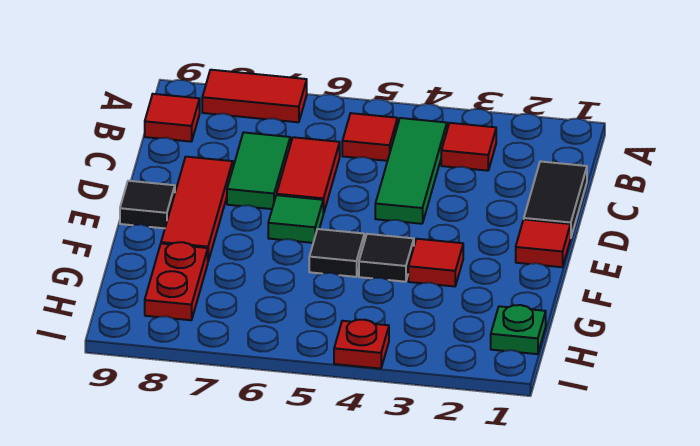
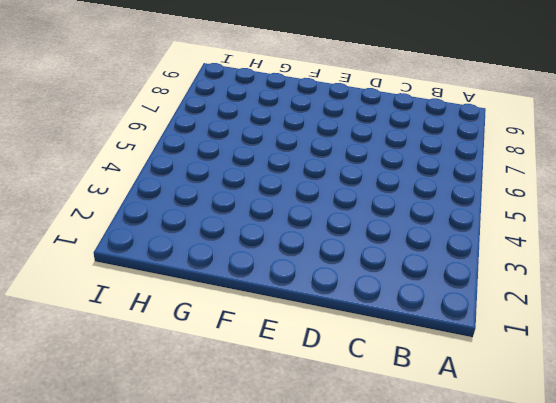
none -> red tile A7:A8 level 1
none -> red tile B3 level 1
none -> green tile B4:D4 level 1

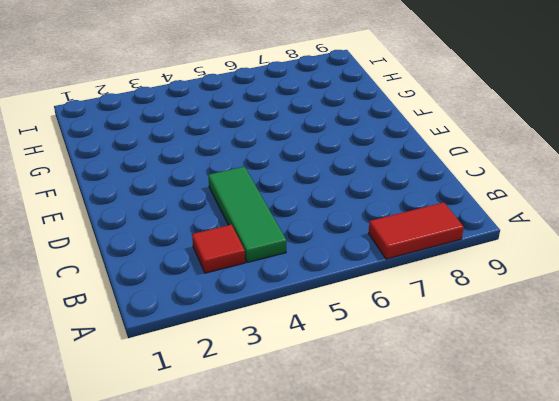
none -> red tile B5 level 1
none -> red tile B9 level 1
none -> black tile C1:D1 level 1

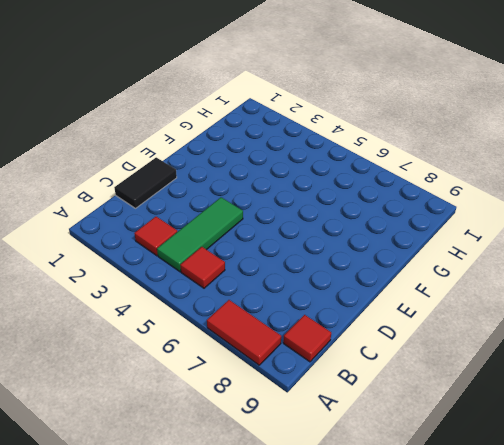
none -> red tile C6:D6 level 1
none -> green tile C7:D7 level 1
none -> red tile D8:F8 level 1

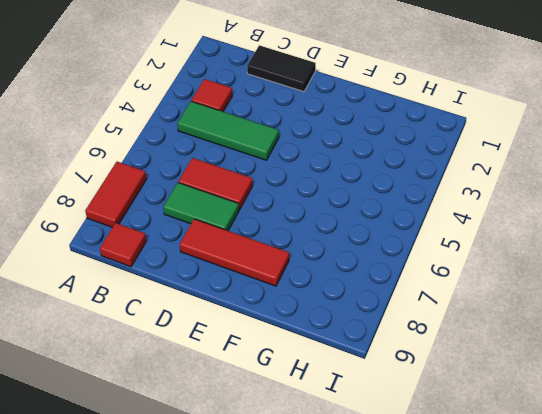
none -> red tile B5 level 1
none -> red tile E1 level 1
none -> green tile E6 level 1

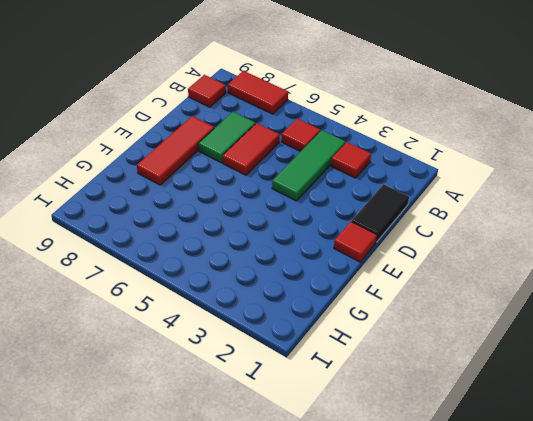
none -> green tile E6 level 1
none -> black tile E9 level 1
none -> red tile F3 level 1

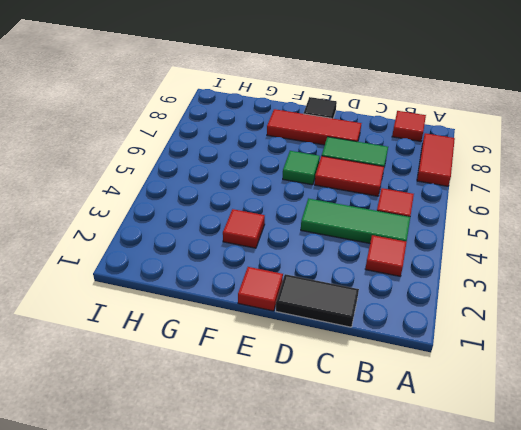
none -> black tile F4 level 1
none -> black tile F5 level 1
none -> red plate G8:H8 level 1

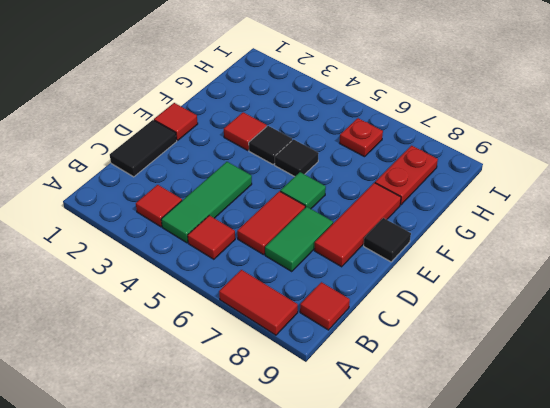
red plate H6 level 1 -> red plate I4 level 1
none -> green plate H1 level 1

